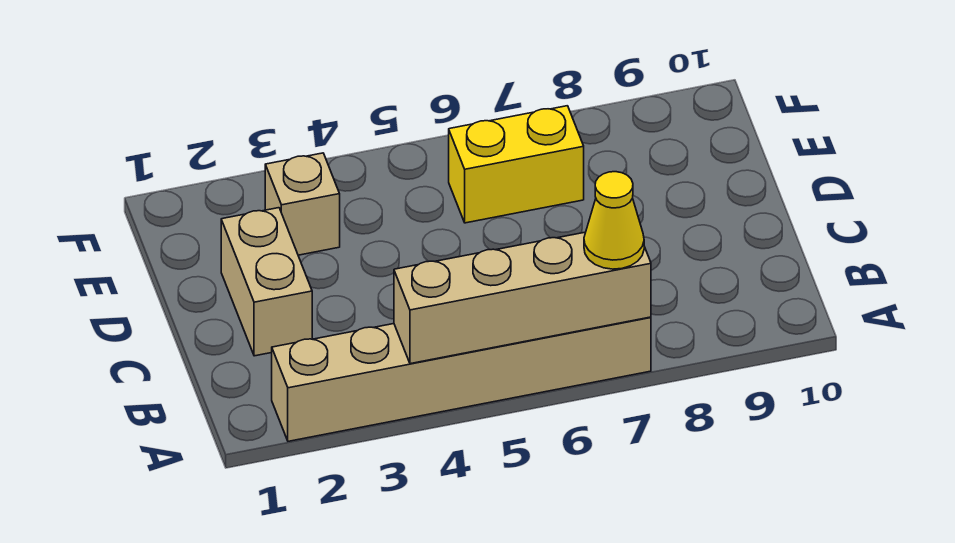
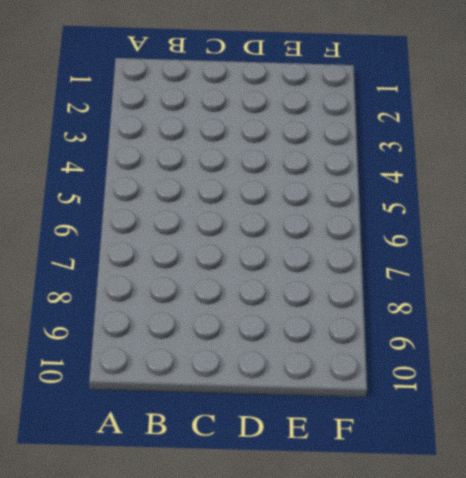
none -> tan brick A2:A7 level 1
none -> tan brick C2:D2 level 1

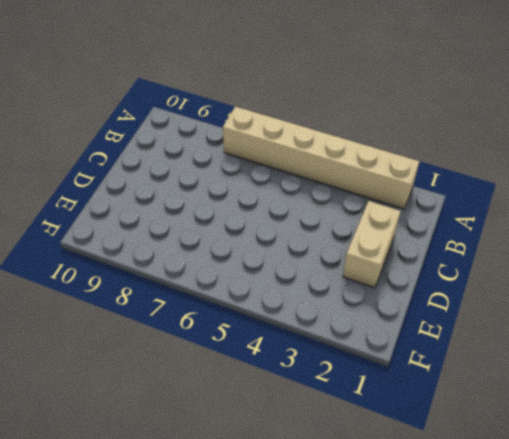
none -> tan brick E3 level 1
none -> yellow brick E6:E7 level 1

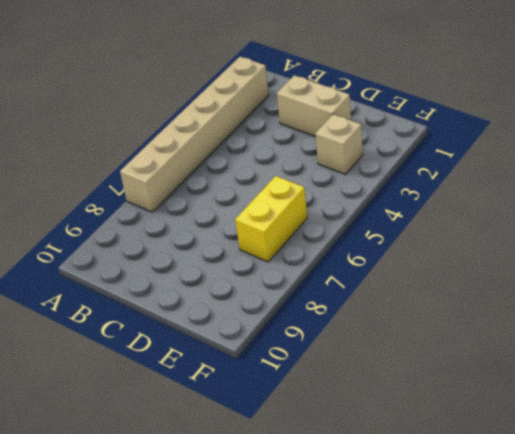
none -> tan brick A4:A7 level 2
none -> yellow cone A7 level 3

